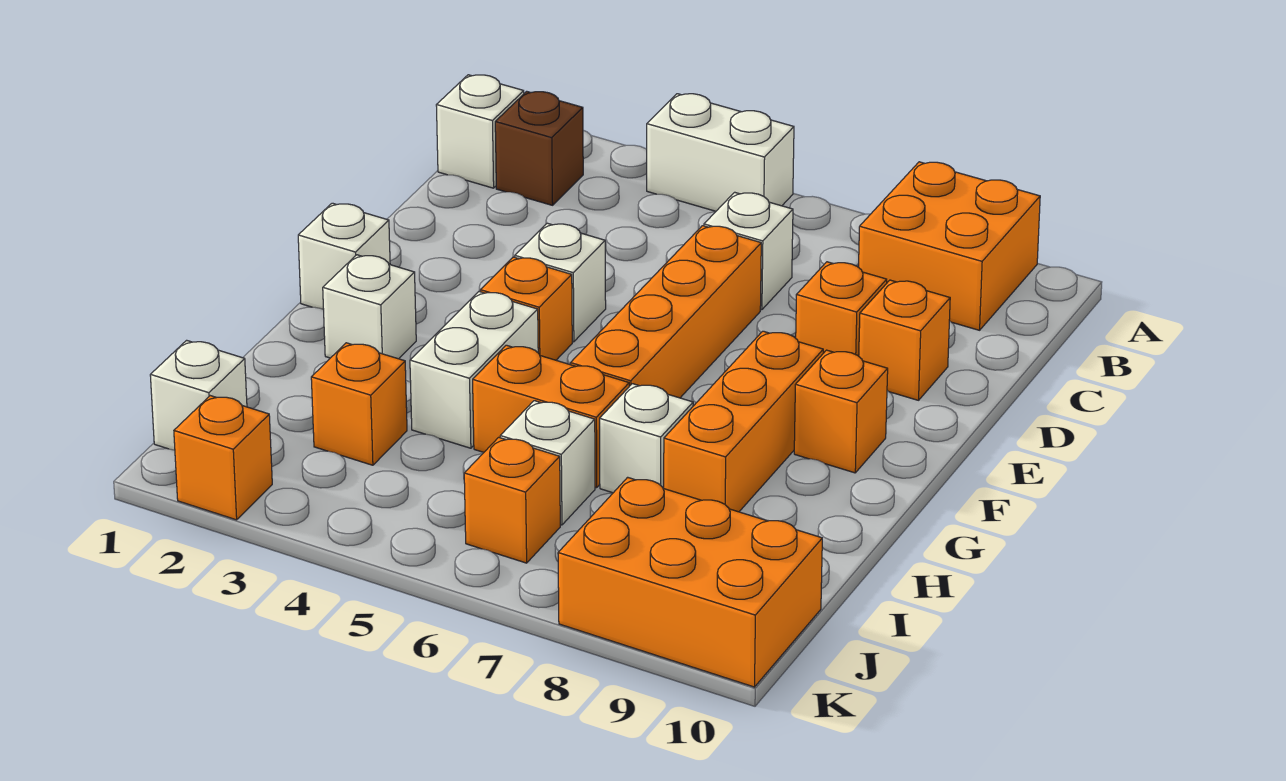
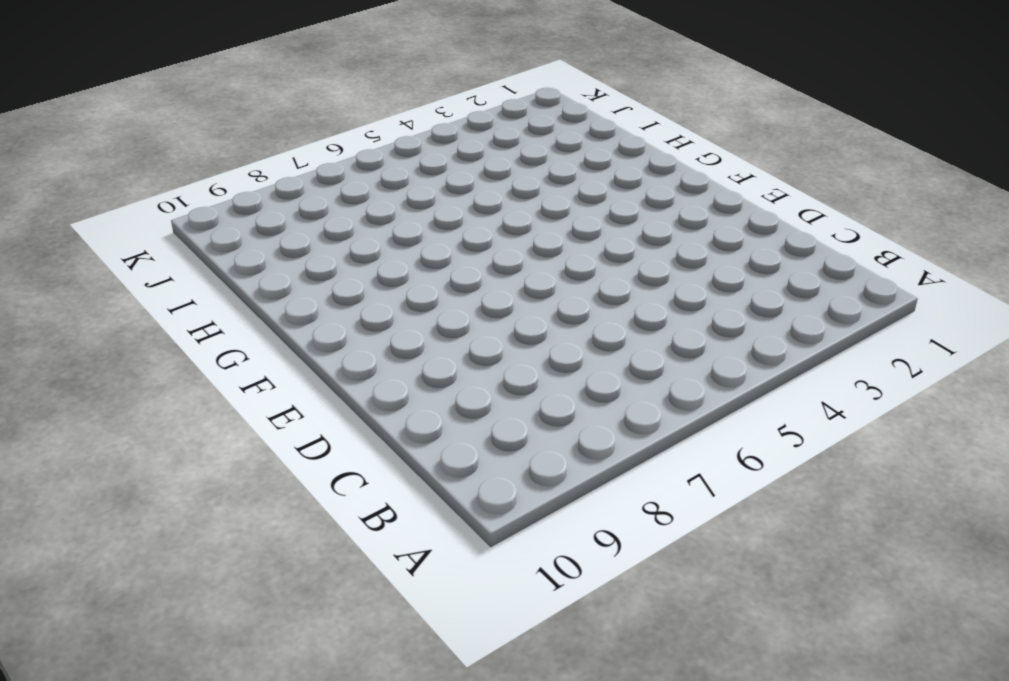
none -> white brick A4:A5 level 1
none -> orange brick A8:B9 level 1
none -> white brick B1 level 1

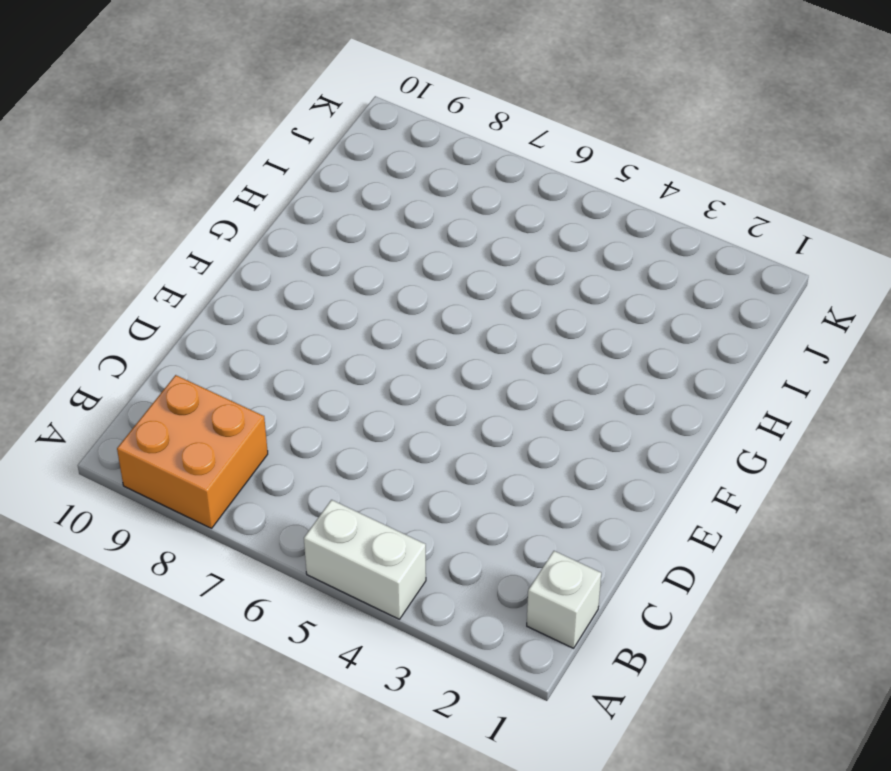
none -> brown brick B2 level 1
none -> white brick C6 level 1
none -> orange brick D6:G6 level 1

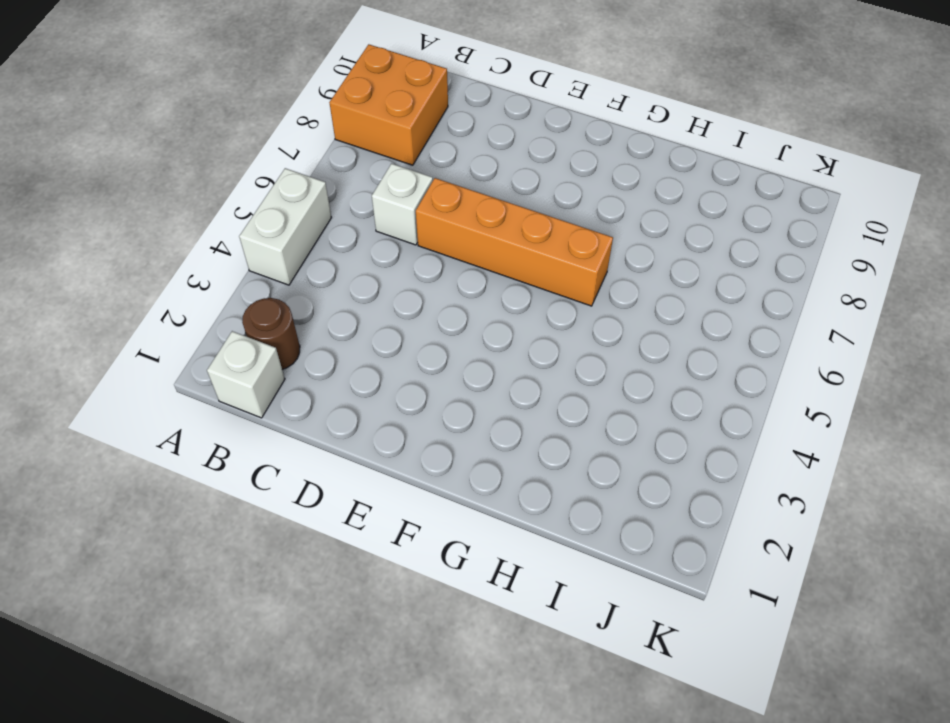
brown round brick B2 level 1 -> brown brick B2 level 1
none -> orange brick D8 level 1
none -> orange brick D9 level 1
none -> white brick E4 level 1

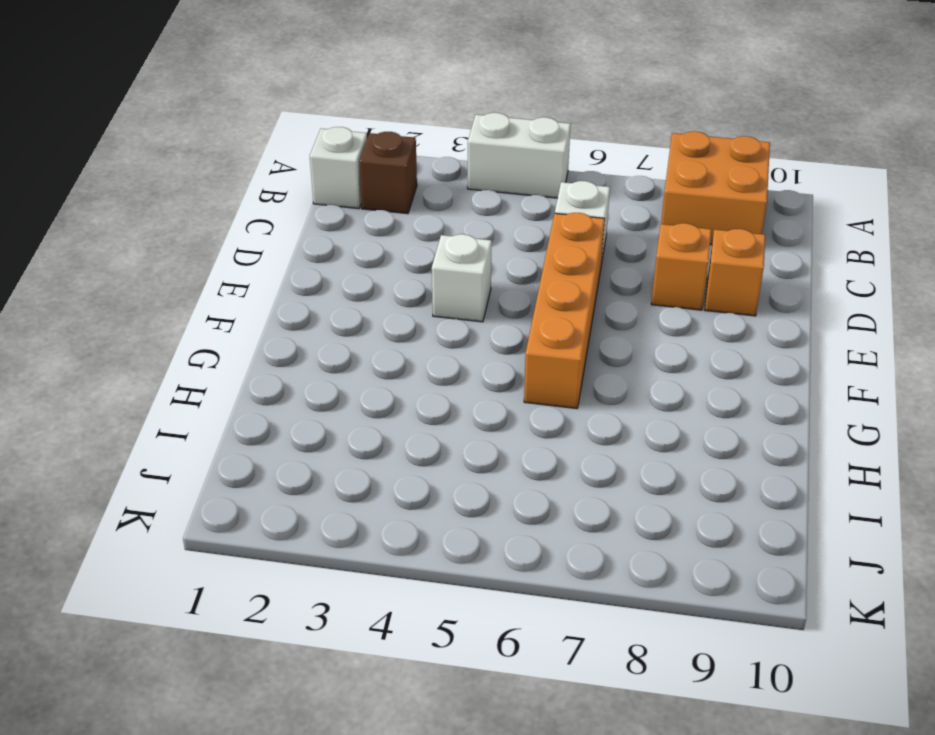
none -> white brick F1 level 1
none -> orange brick F4 level 1
none -> orange brick F8:H8 level 1

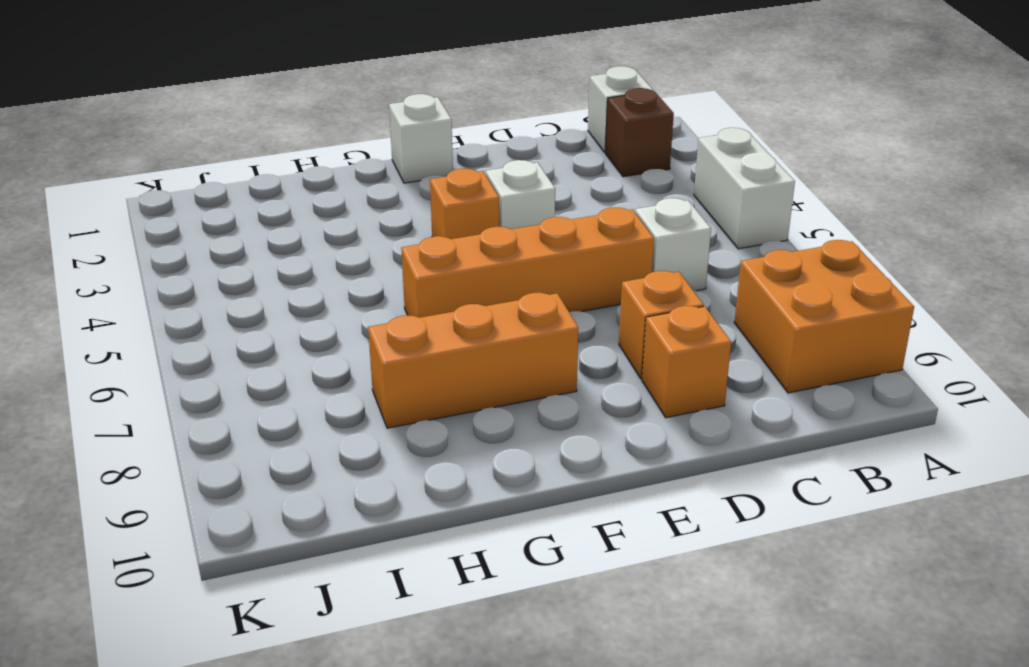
none -> orange brick F9 level 1
none -> white brick G2 level 1
none -> white brick G4:H4 level 1

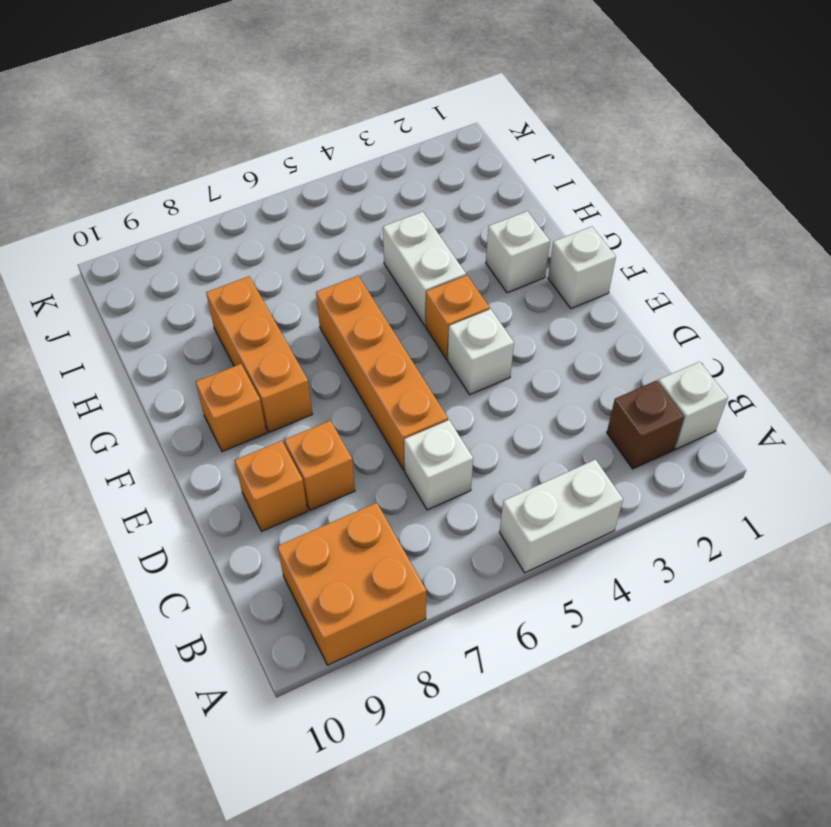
none -> orange brick H5:H6 level 1
none -> white brick H7 level 1
none -> orange brick I3 level 1

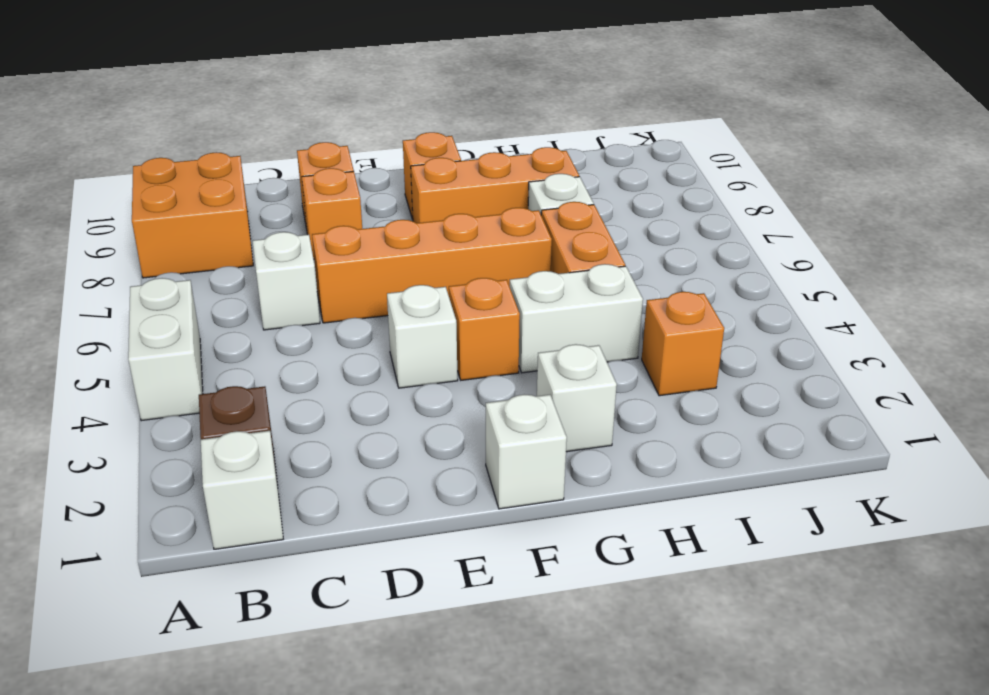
none -> white brick I6 level 1
none -> white brick J1 level 1
none -> orange brick J6 level 1

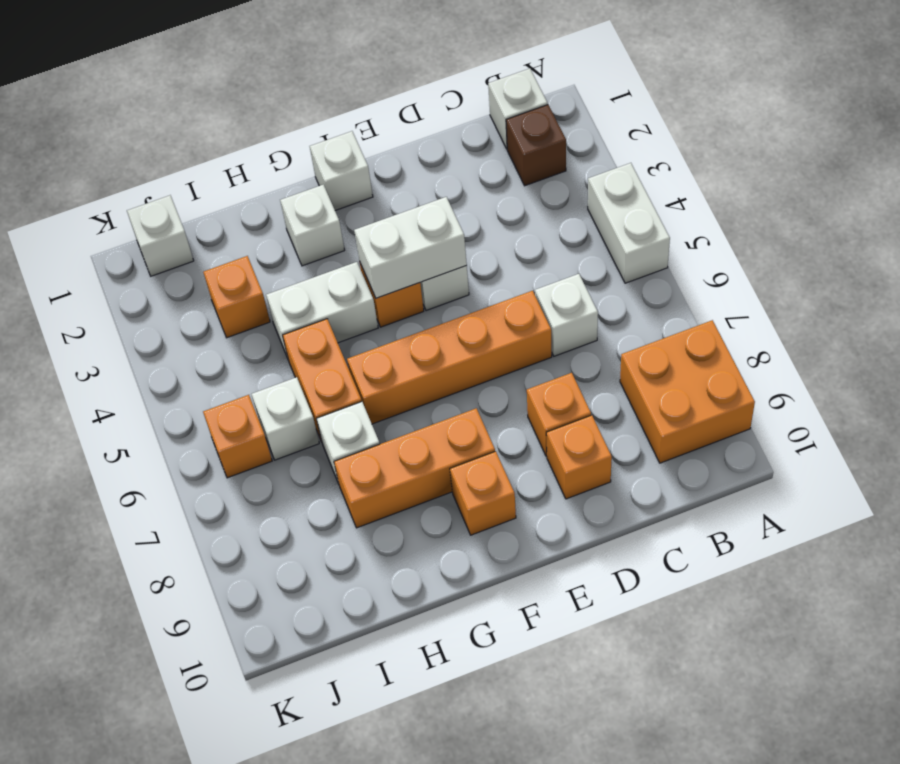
white brick E4:F4 level 2 -> none
none -> orange brick J8:K10 level 1
none -> orange brick K2 level 1

